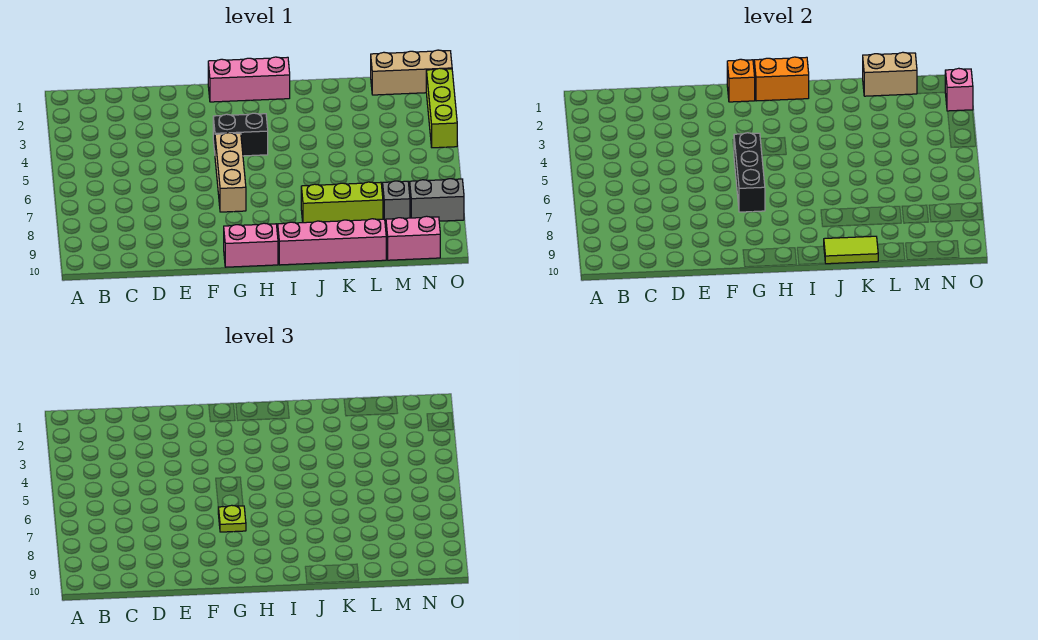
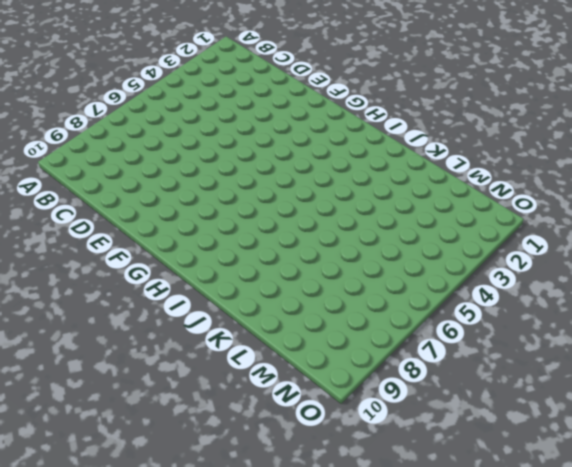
none -> pink brick G1:I1 level 1
none -> black brick G4:H4 level 1
none -> tan brick G5:G7 level 1

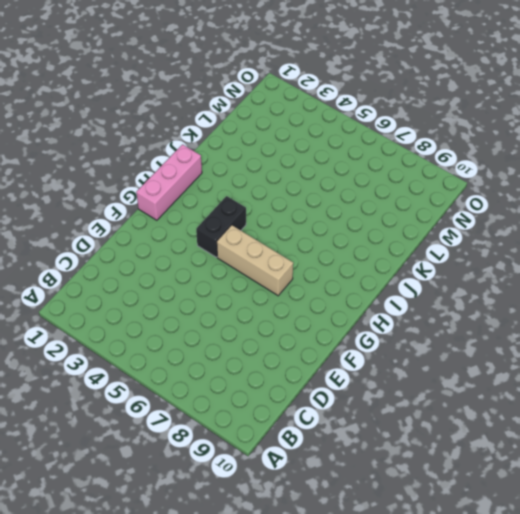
none -> pink brick G10:H10 level 1
none -> pink brick I10:L10 level 1
none -> lime brick J8:L8 level 1

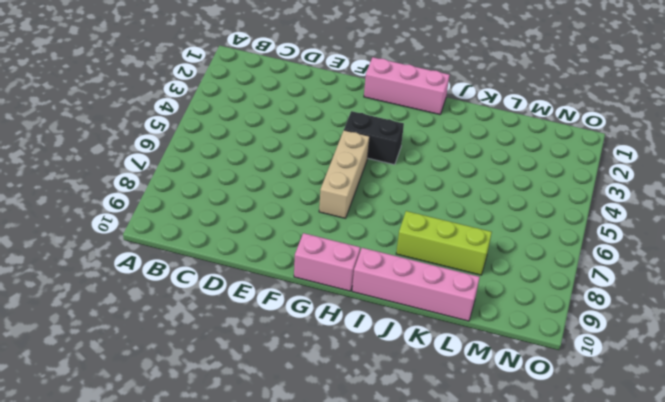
none -> tan brick M1:O1 level 1
none -> grey brick M8 level 1
none -> pink brick M10:N10 level 1

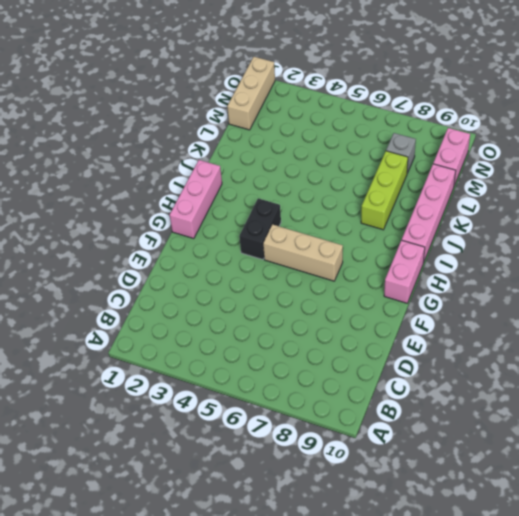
none -> grey brick N8:O8 level 1
none -> lime brick O2:O4 level 1
none -> orange brick G1 level 2

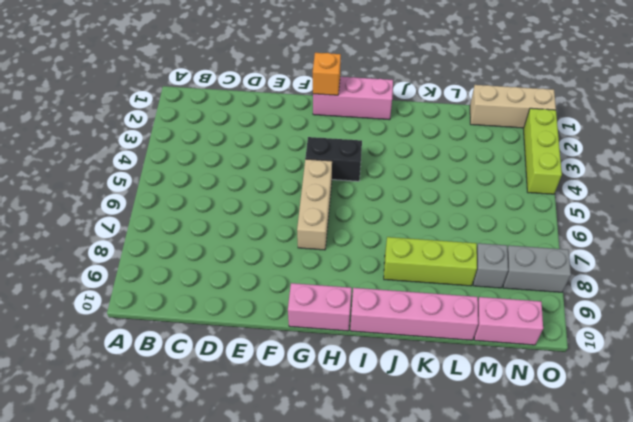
none -> black brick G5:G7 level 2
none -> orange brick H1:I1 level 2
none -> lime tile J10:K10 level 2

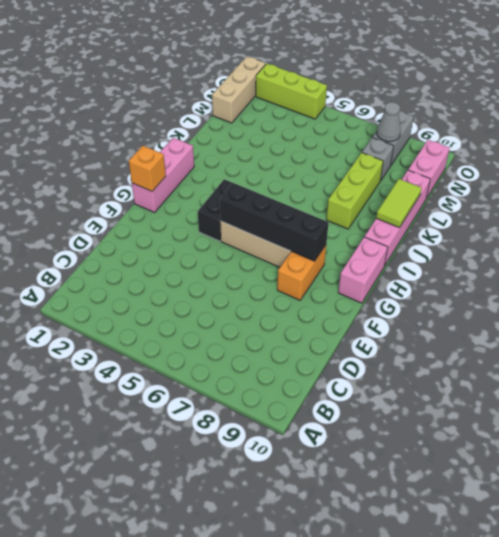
orange brick F8:G8 level 1 -> orange brick H1:I1 level 2
black brick G5:G8 level 2 -> black brick G5:G7 level 2
grey cone N8 level 2 -> none
none -> tan brick L1:M1 level 2
none -> pink brick O2 level 2
none -> lime plate G7 level 3

